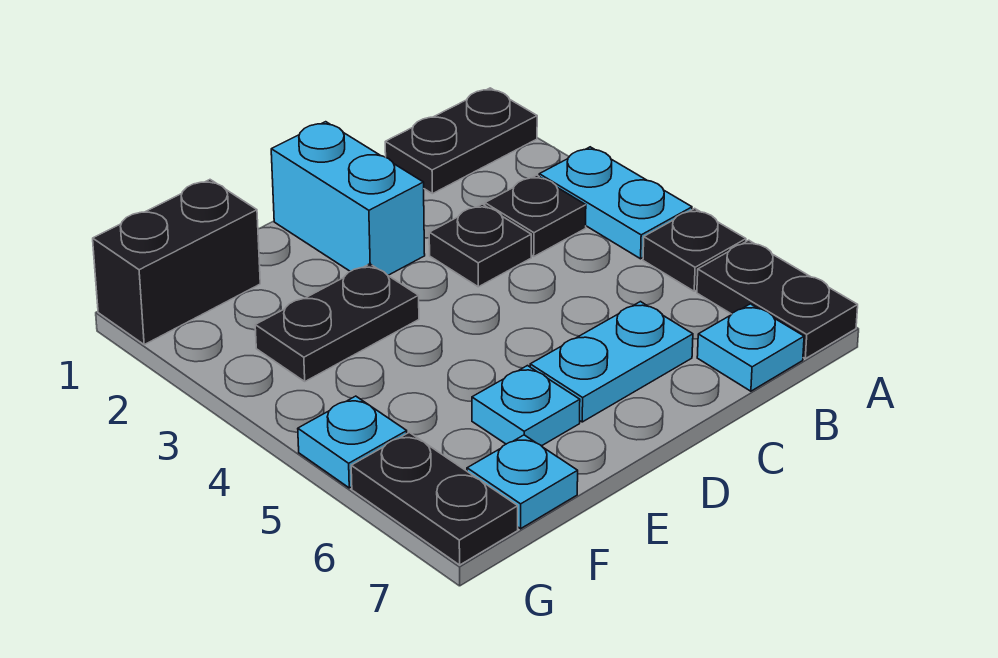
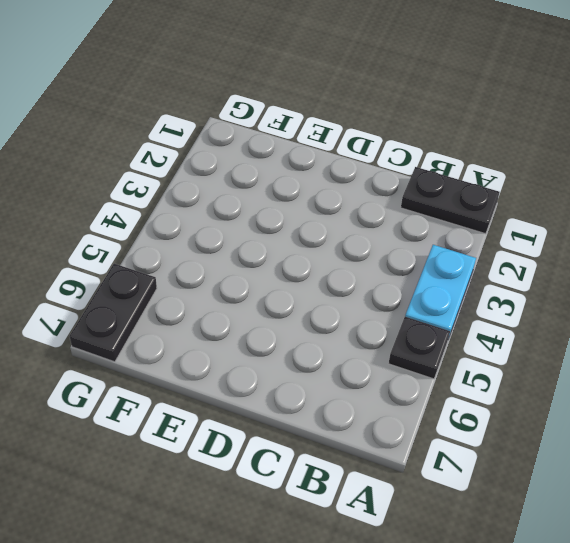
none -> black plate A6:A7 level 1
none -> black plate B3 level 1
none -> cyan plate B7 level 1

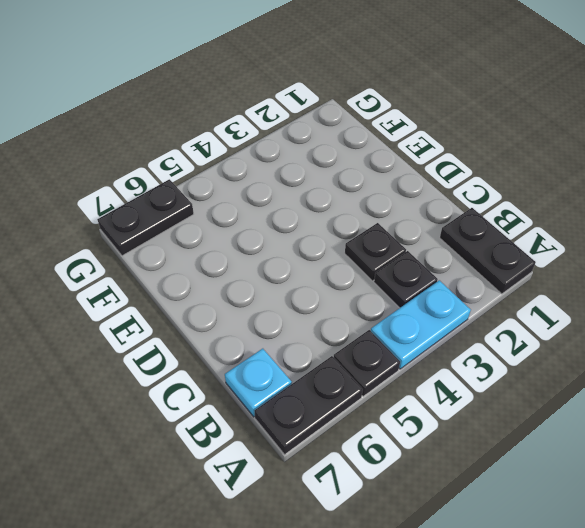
none -> cyan plate C6:D6 level 1
none -> cyan brick D1:D2 level 1
none -> black plate E3:F3 level 1

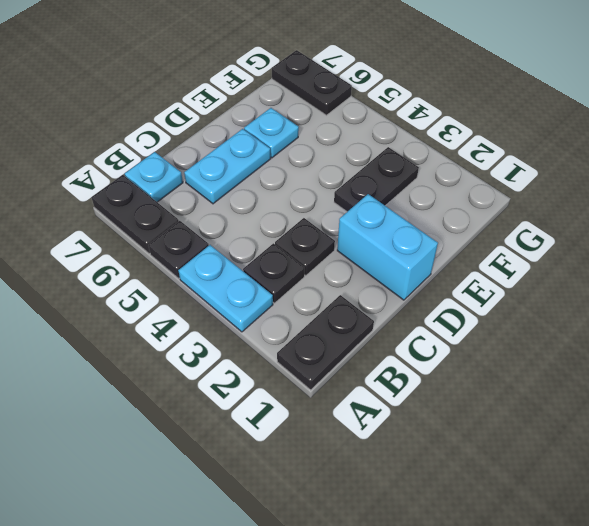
none -> black brick F1:G1 level 1
none -> cyan plate F7 level 1
none -> cyan plate G5 level 1

